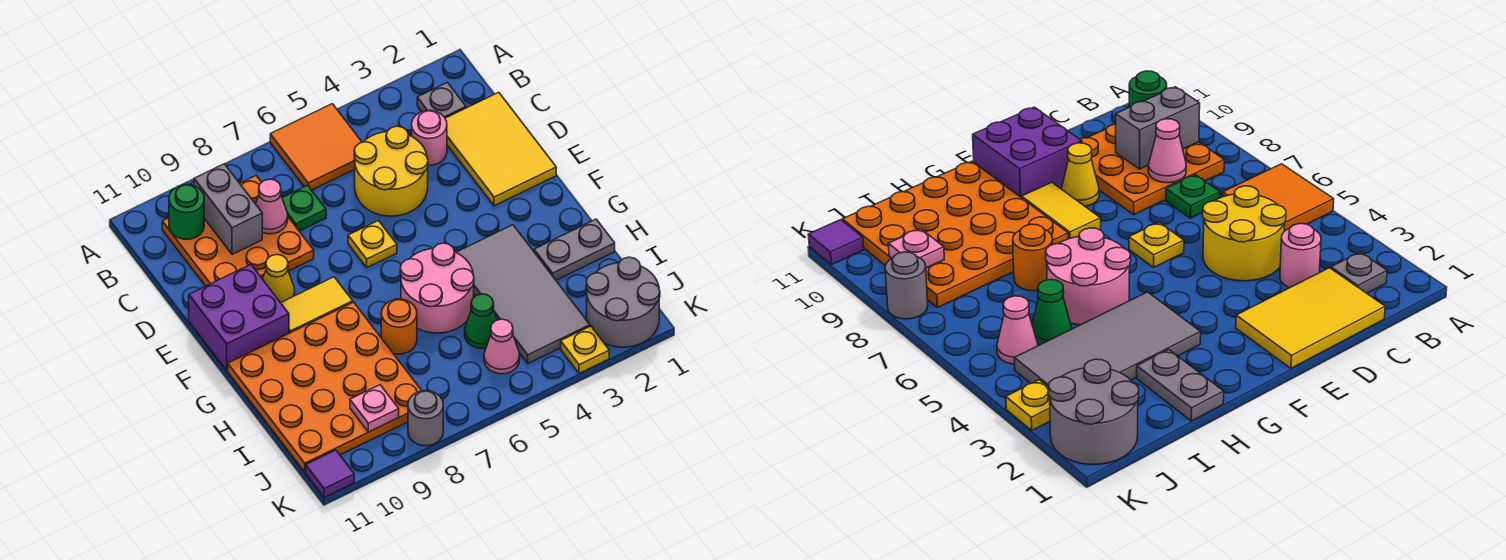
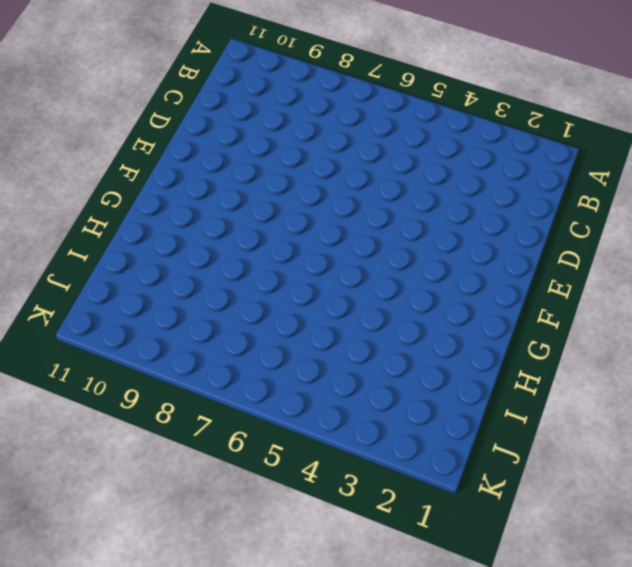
none -> orange tile A5:B6 level 1
none -> grey plate B2 level 1
none -> orange plate B8:D10 level 1

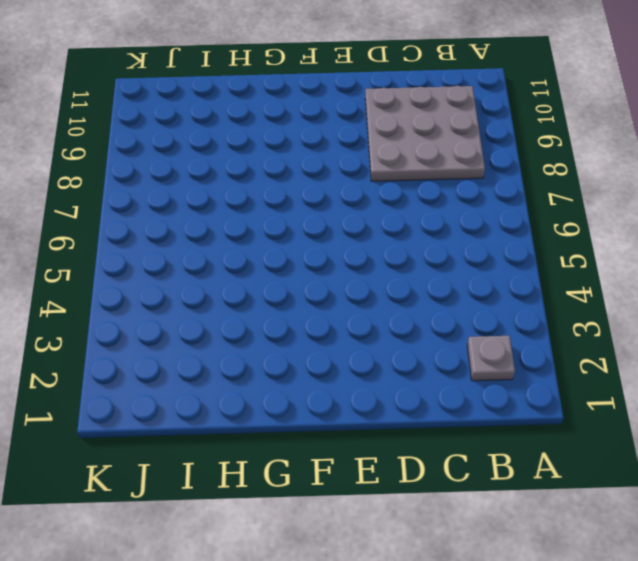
grey plate B8:D10 level 1 -> orange plate B8:D10 level 1
none -> orange tile A5:B6 level 1
none -> yellow tile C1:E2 level 1
none -> pink round brick C3 level 1

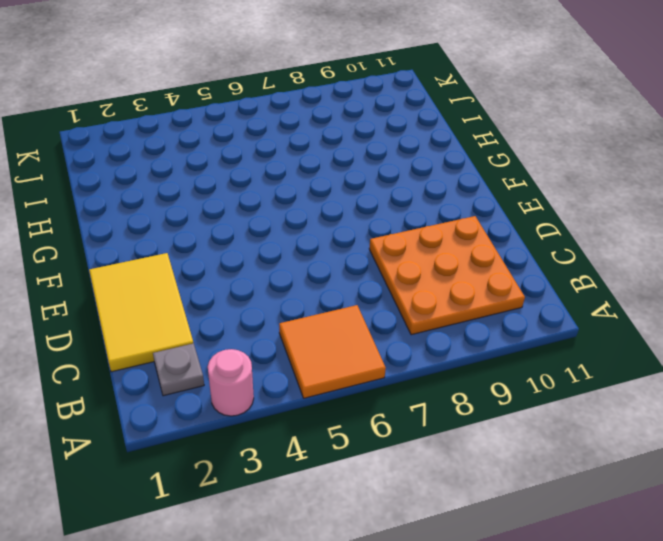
pink round brick A3 level 1 -> pink round brick C3 level 1
none -> yellow round brick C4:D5 level 1
none -> green plate C7 level 1
none -> yellow plate E6 level 1

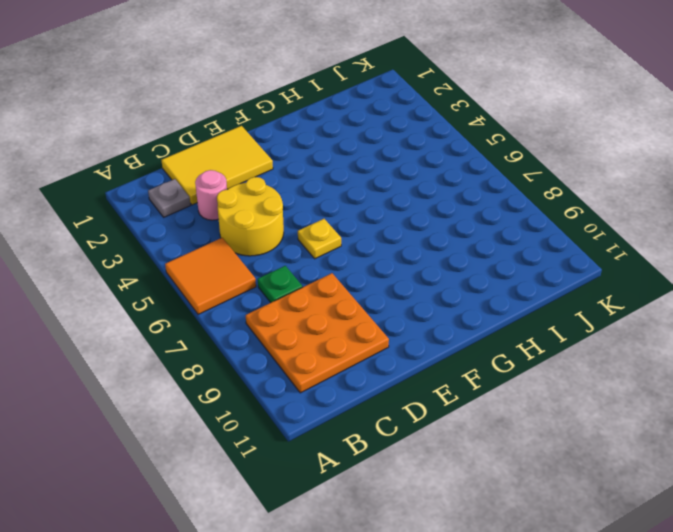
none -> yellow cone E9 level 1
none -> purple brick E10:F11 level 1
none -> yellow tile F8:F9 level 1

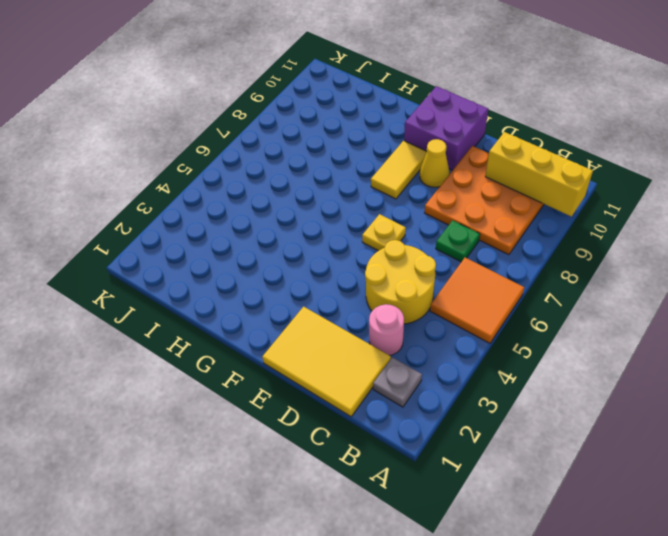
yellow brick A10:C10 level 2 -> green round brick B10 level 2
none -> grey tile G3:J4 level 1
none -> pink round brick G5:H6 level 1
none -> orange plate G8:J11 level 1

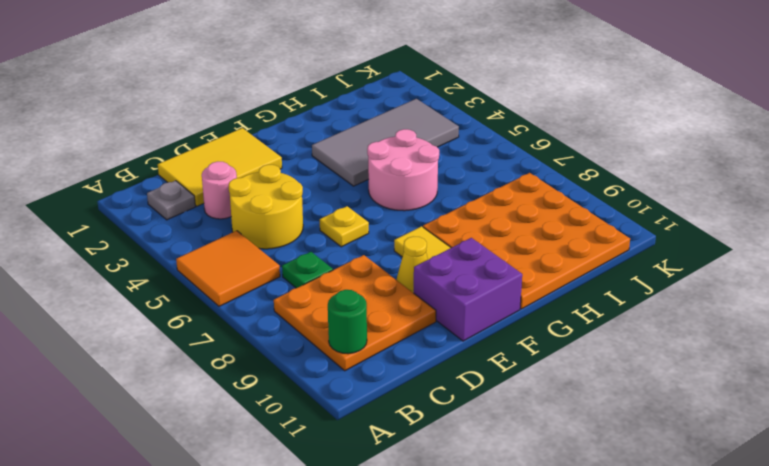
none -> grey plate H1:H2 level 1
none -> orange round brick H7 level 1
none -> green cone I5 level 1

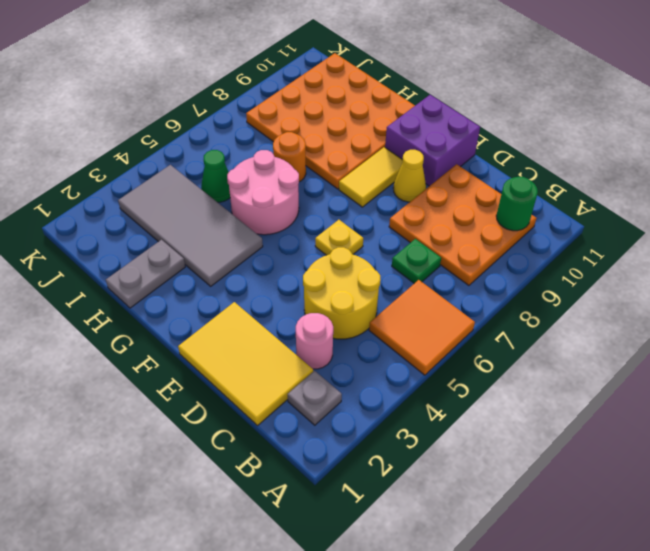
none -> grey round brick J1:K2 level 1
none -> pink cone J5 level 1
none -> yellow plate K3 level 1

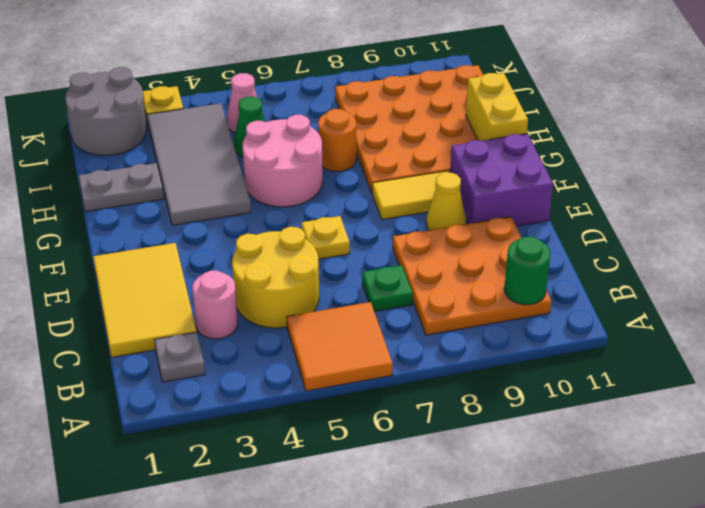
yellow brick G11:H11 level 2 -> none
none -> grey round brick K8 level 1
none -> purple tile K11 level 1
none -> grey brick B9:C9 level 2

